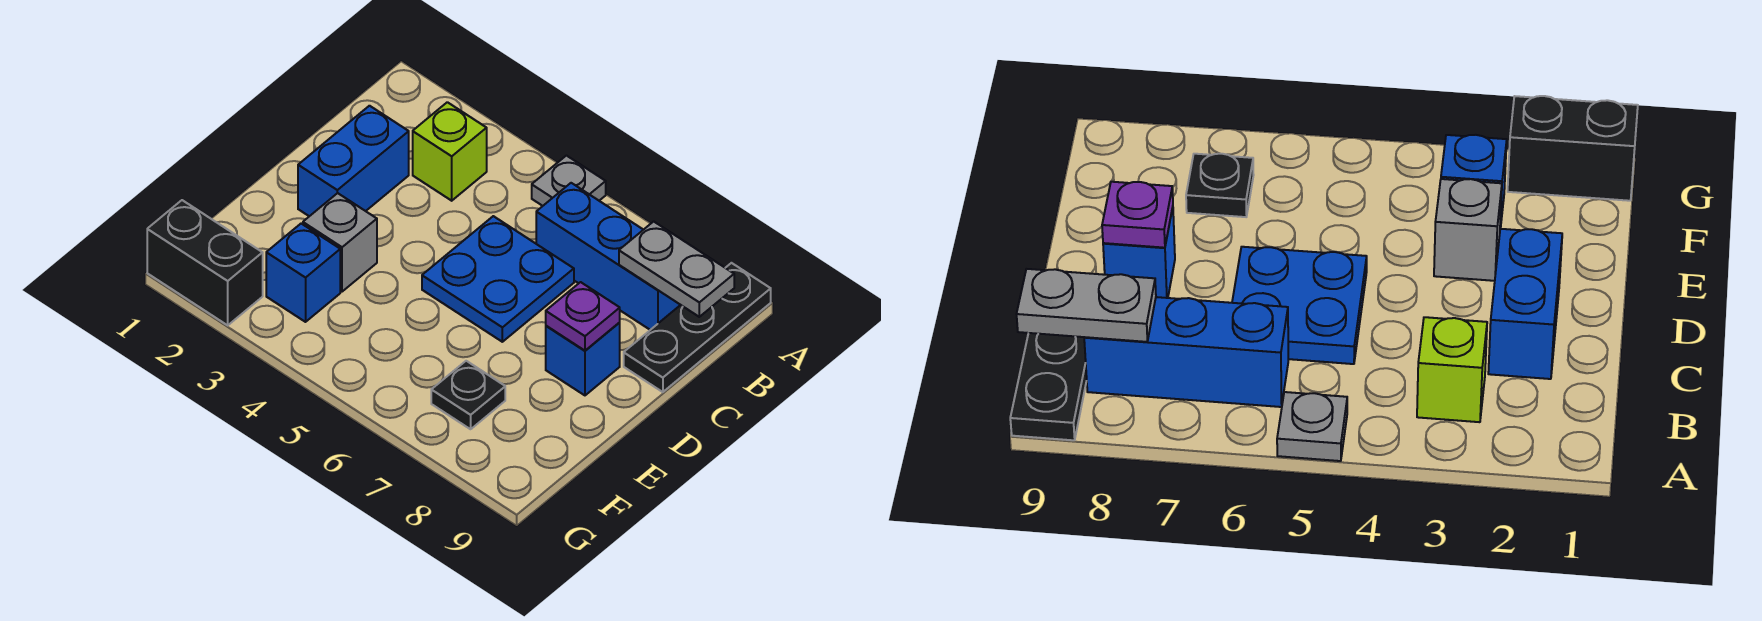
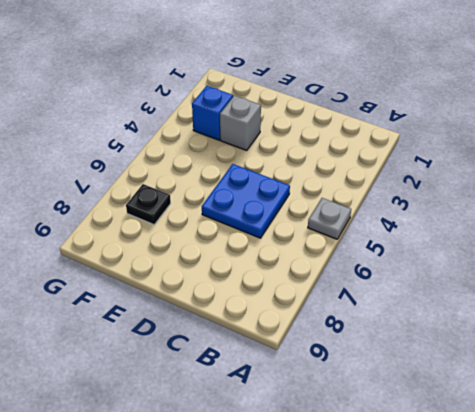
none -> black plate A9:C9 level 1
none -> lime brick B3 level 1
none -> blue brick B6:B8 level 1

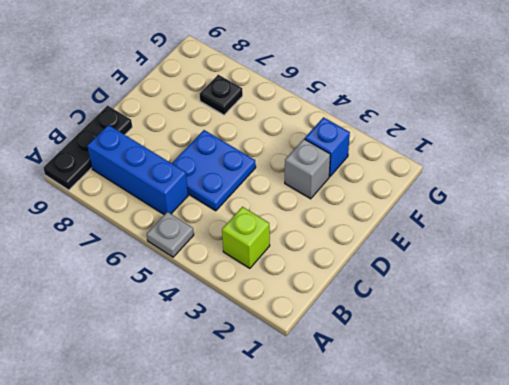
none -> blue brick C2:D2 level 1
none -> blue brick D8 level 1
none -> black brick G1:G2 level 1

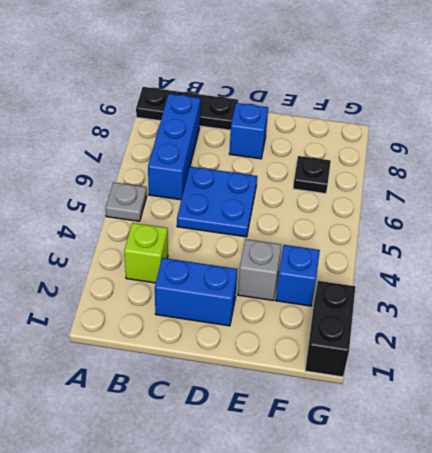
none -> grey plate B8:B9 level 2
none -> purple plate D8 level 2

